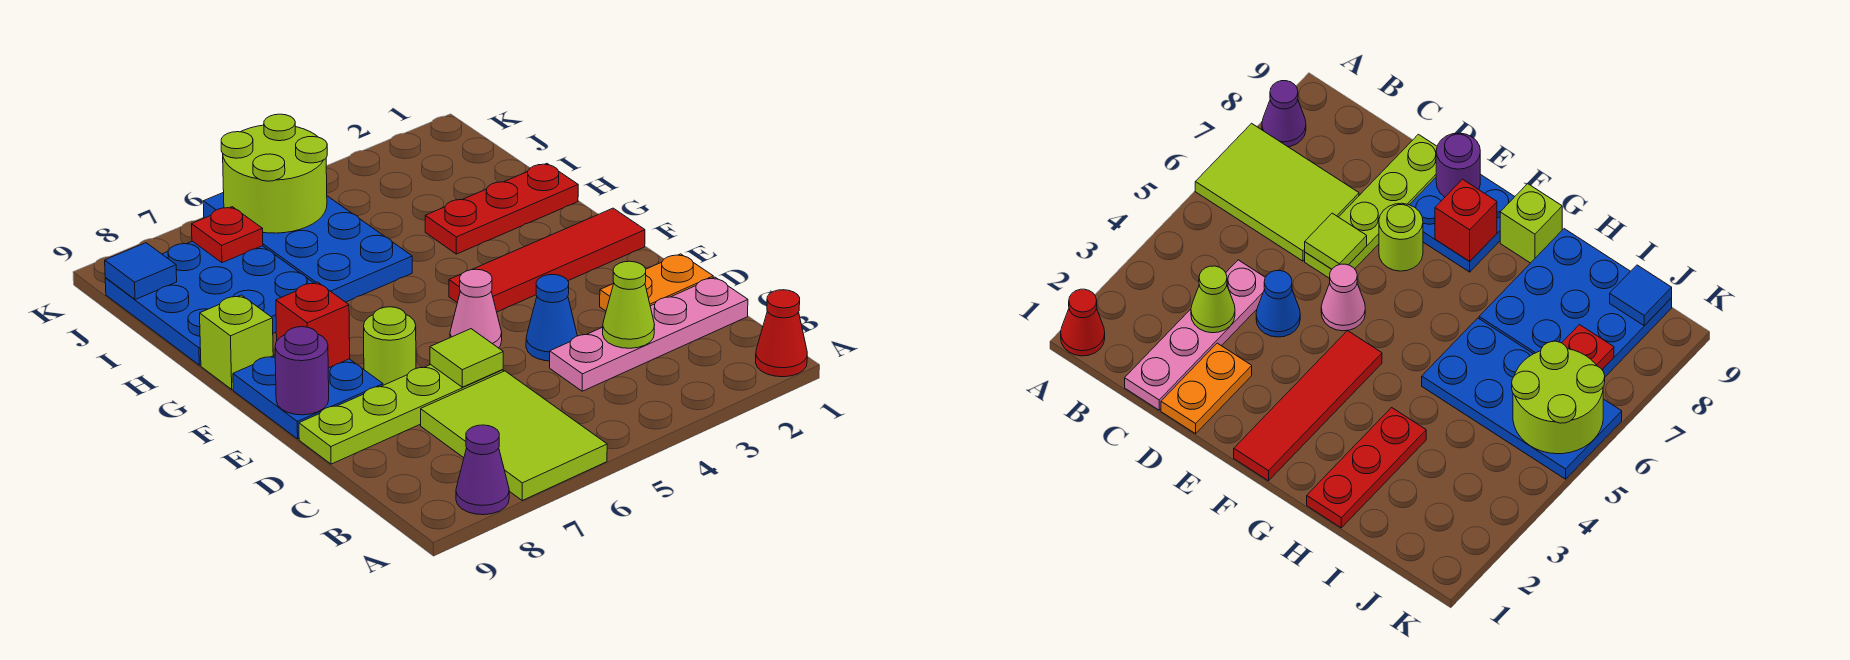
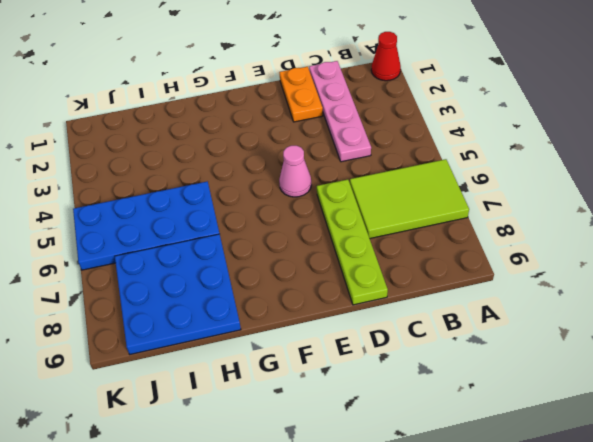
none -> purple cone A8 level 1
none -> blue cone D4 level 1
none -> lime round brick E7 level 1

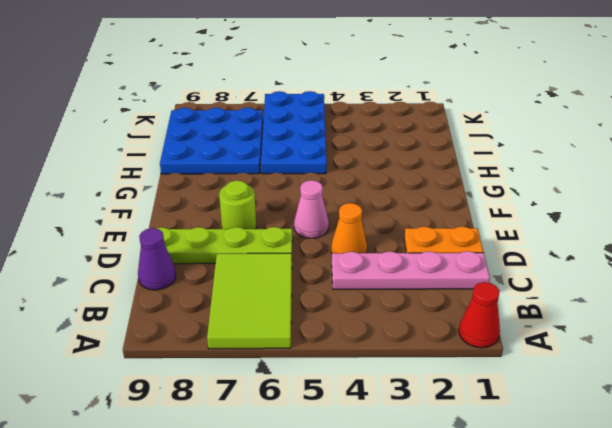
purple cone C9 level 1 -> purple cone A8 level 1
orange cone D4 level 1 -> blue cone D4 level 1
none -> blue plate E8:F9 level 1
none -> red tile F1:F4 level 1
none -> lime brick G9 level 1

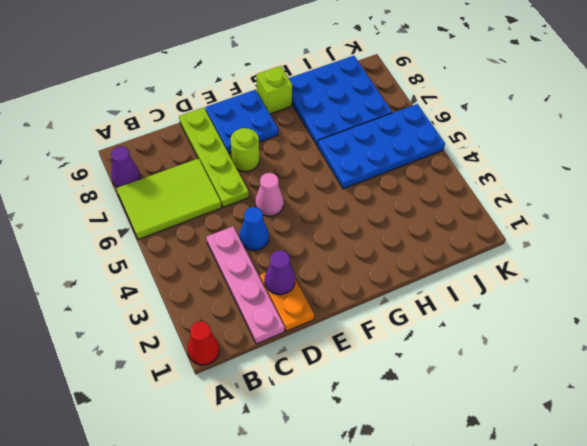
purple cone D2 level 2 -> none
none -> red tile F1:F4 level 1
none -> red plate H1:H3 level 1
none -> lime cone C3 level 2

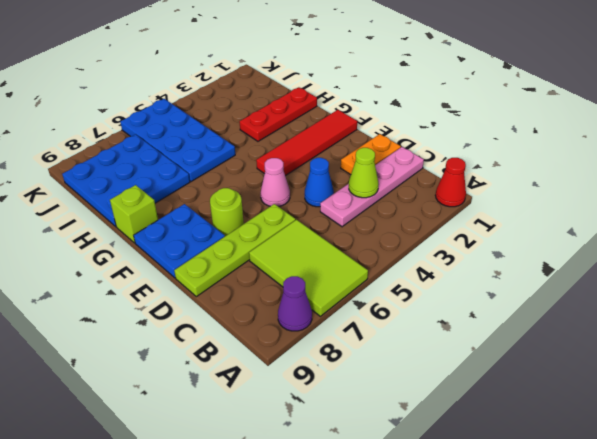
none -> lime tile D6 level 2
none -> purple round brick E9 level 2
none -> red brick F8 level 2

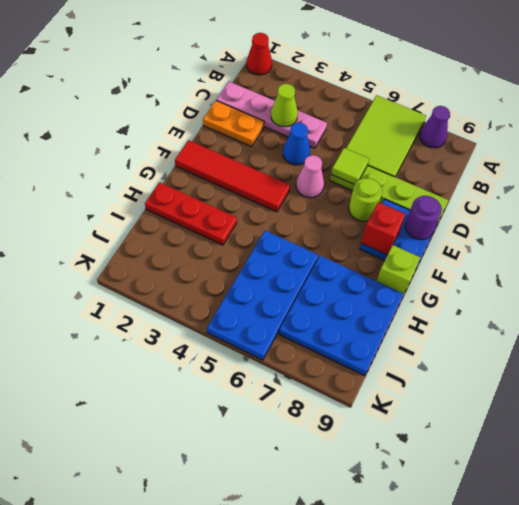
none -> lime round brick J5:K6 level 2
none -> red plate J7 level 2
none -> blue tile J9 level 2

